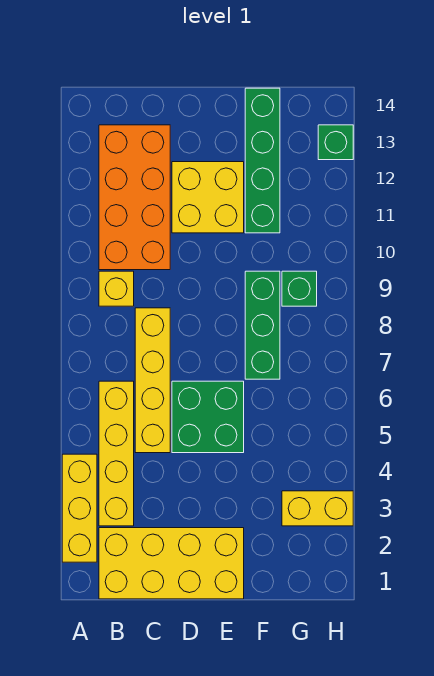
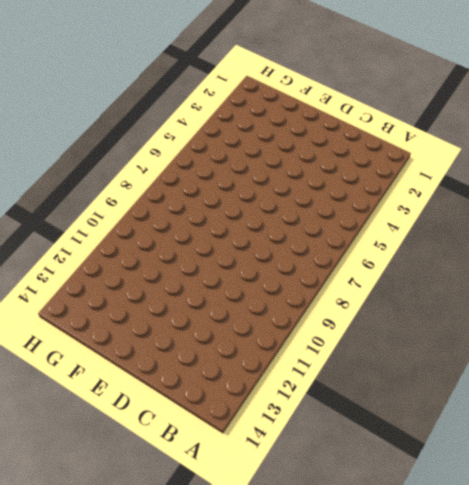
none -> yellow brick A2:A4 level 1
none -> yellow brick B1:E2 level 1
none -> yellow brick B3:B6 level 1

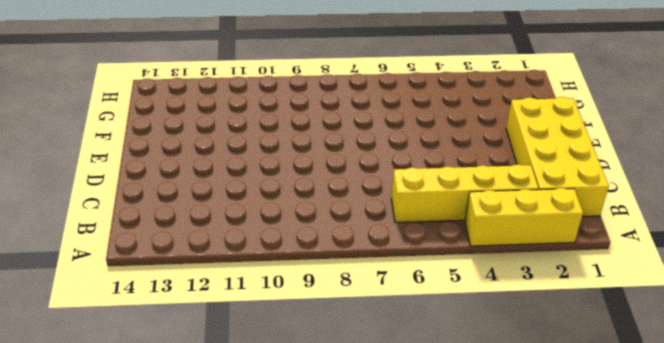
none -> yellow brick B9 level 1
none -> orange brick B10:C13 level 1
none -> yellow brick C5:C8 level 1

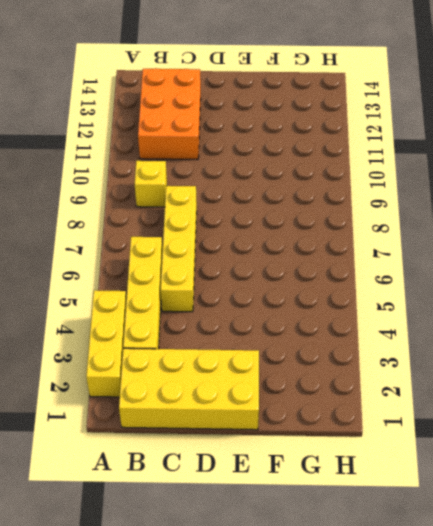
orange brick B11:C13 level 1 -> orange brick B10:C13 level 1
none -> green brick D5:E6 level 1
none -> yellow brick D11:E12 level 1
none -> green brick F7:F9 level 1

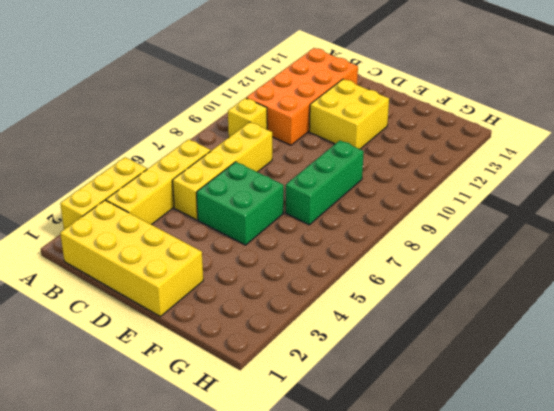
none -> green brick F11:F14 level 1
none -> yellow brick G3:H3 level 1
none -> green brick G9 level 1

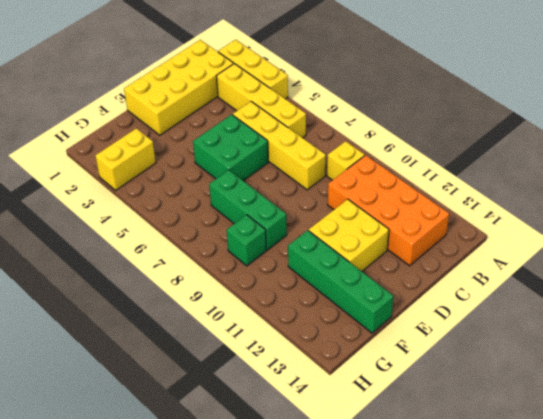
none -> green brick H13 level 1

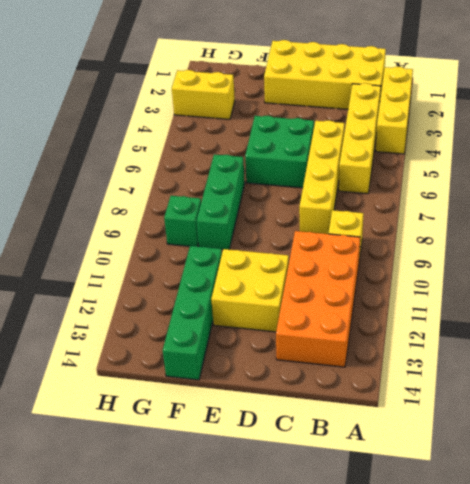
none -> green brick H13 level 1

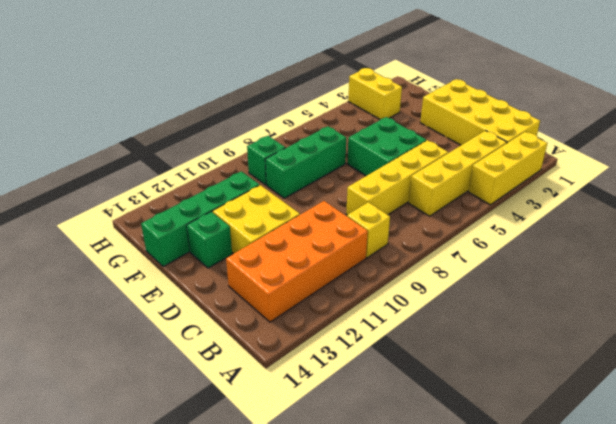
green brick E13 level 1 -> green brick H13 level 1

